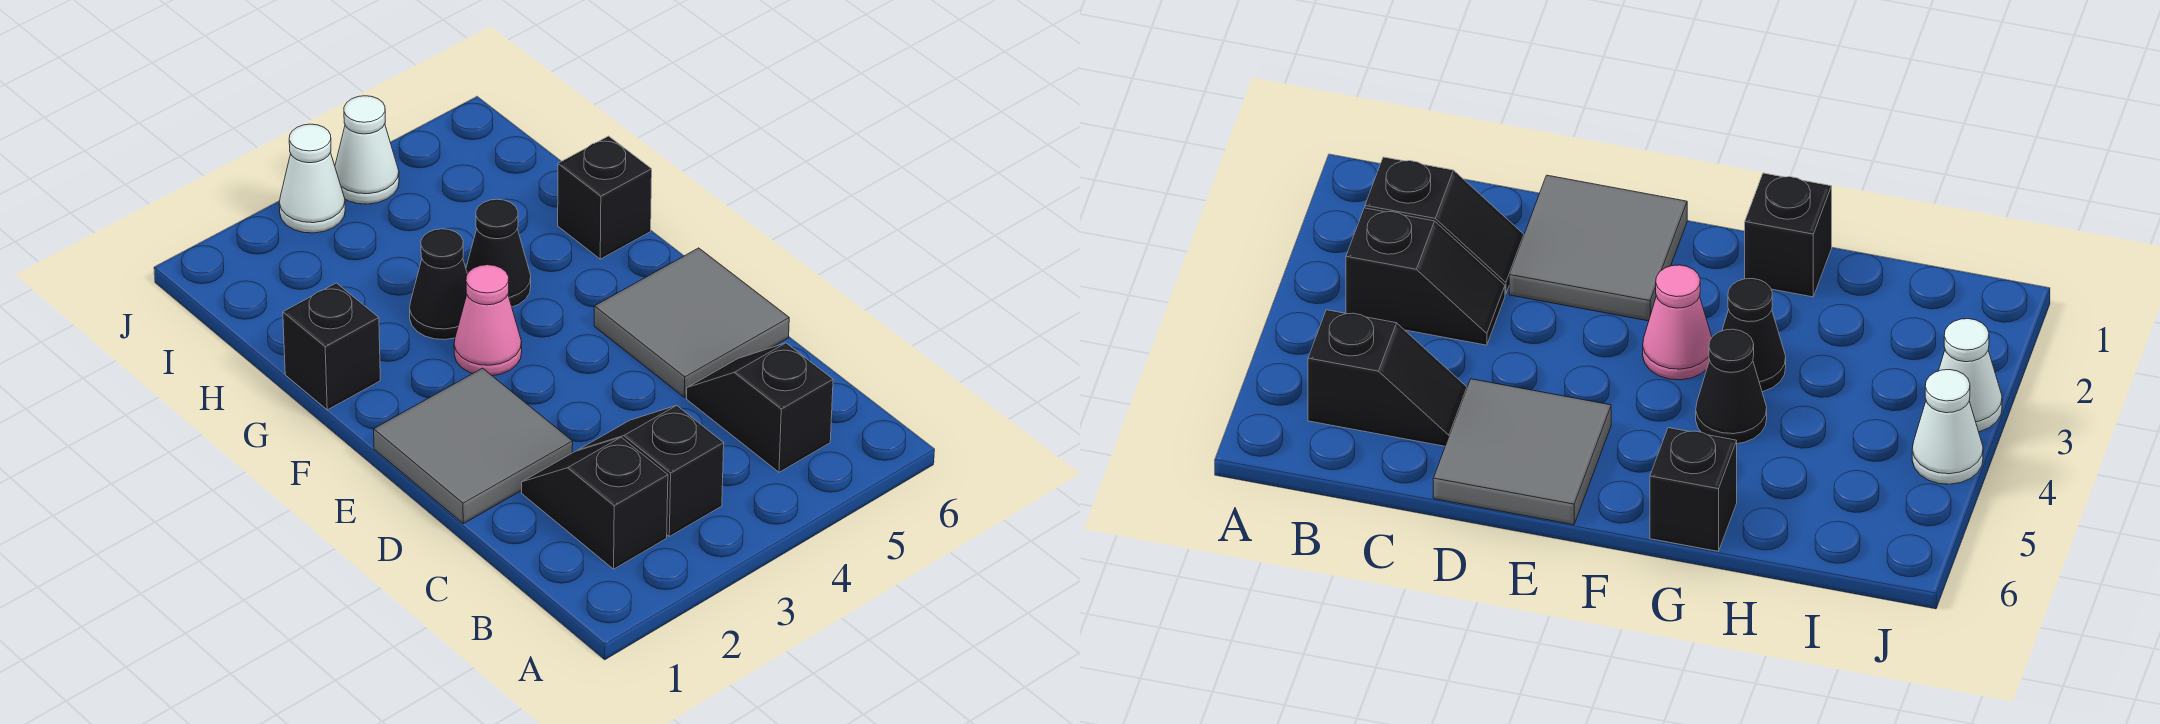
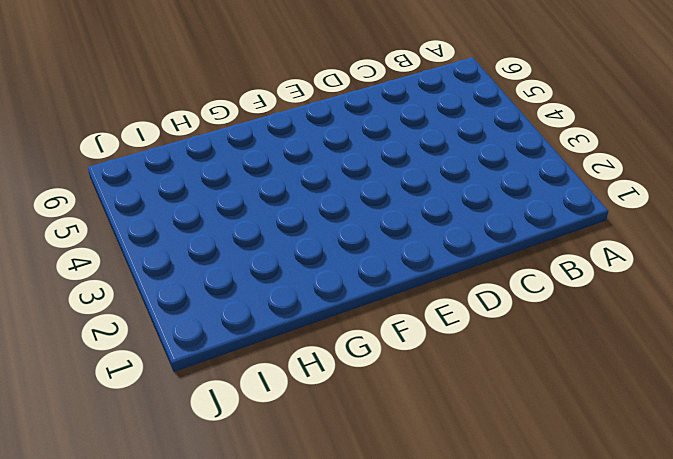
none -> black slope B2:C2 level 1 top B
none -> black slope B3:C3 level 1 top B
none -> black slope B5:C5 level 1 top B

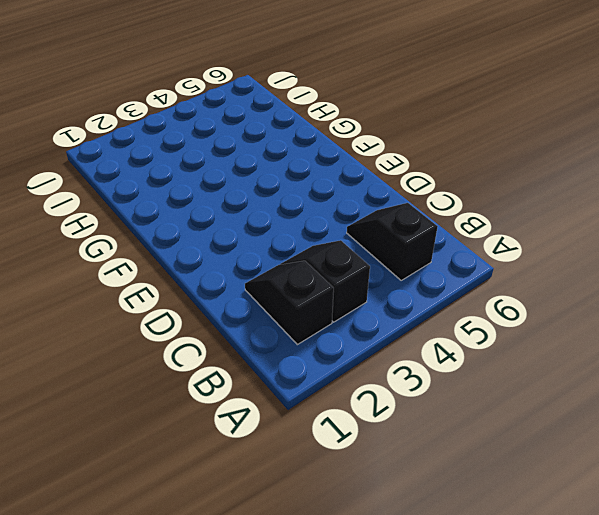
none -> grey tile D1:E2 level 1
none -> grey tile D5:E6 level 1
none -> pink cone F3 level 1

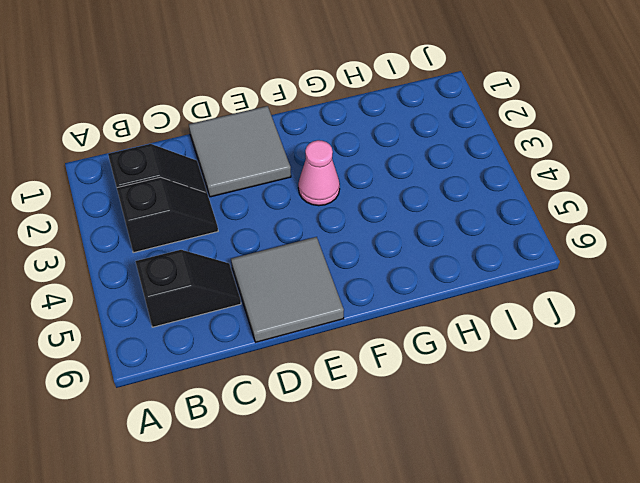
none -> black brick G1 level 1
none -> black cone G3 level 1
none -> black cone G4 level 1

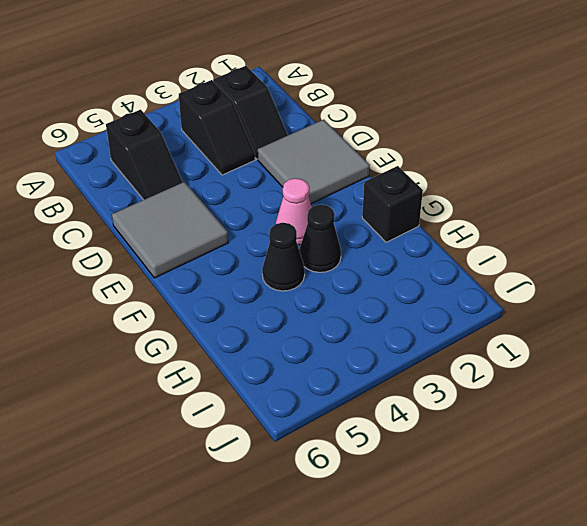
none -> black brick G6 level 1
none -> white cone J3 level 1
none -> white cone J4 level 1

